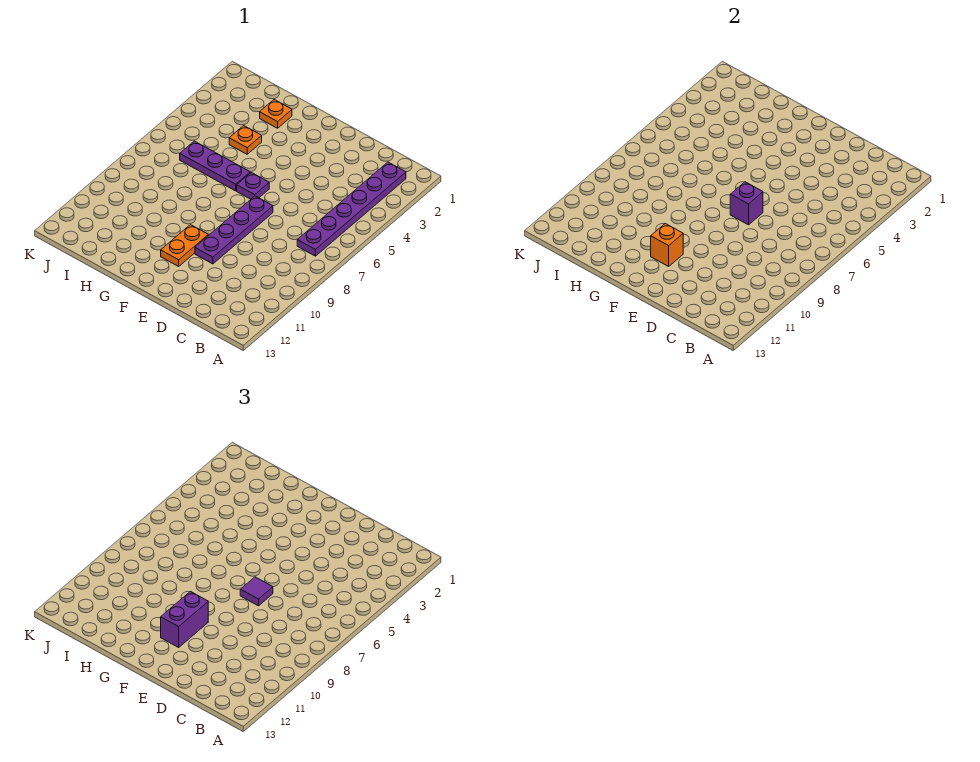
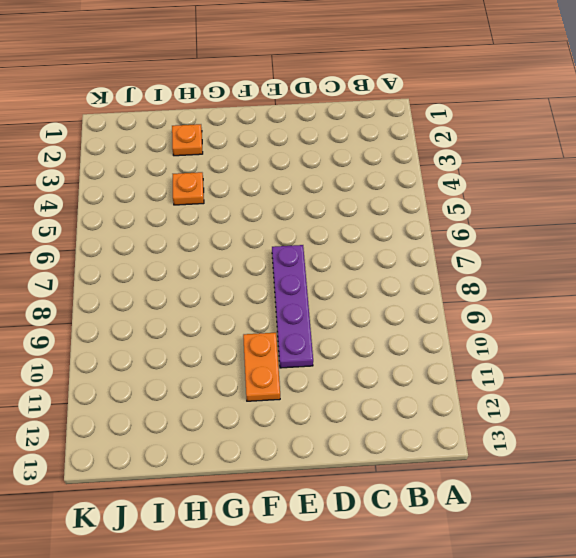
none -> purple plate B2:B7 level 1
none -> purple plate F6 level 1

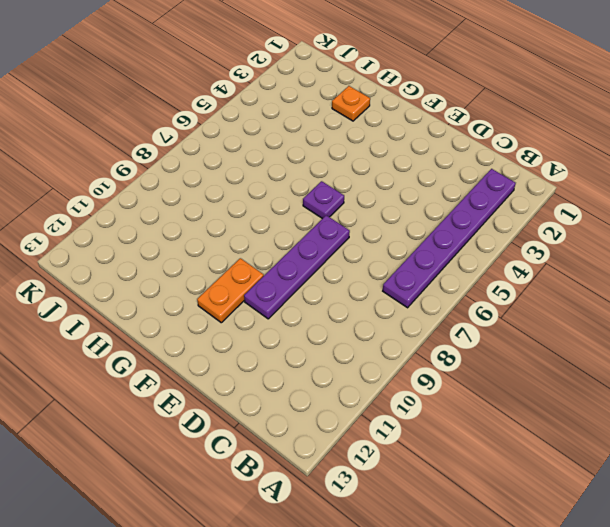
none -> purple plate G6:I6 level 1
none -> orange plate H4 level 1

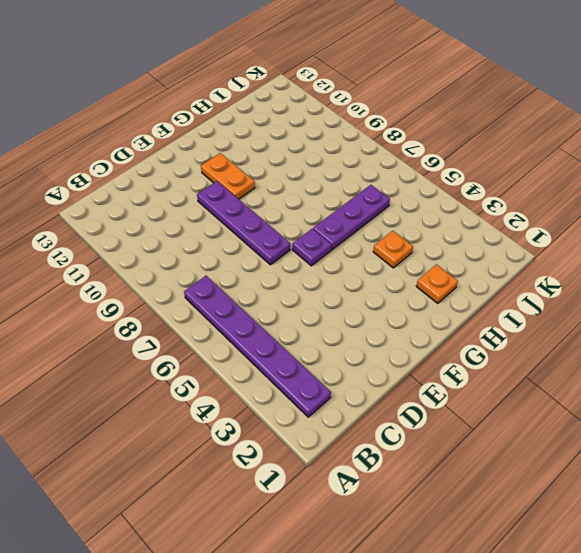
none -> purple brick E7 level 2
none -> orange brick F11 level 2

